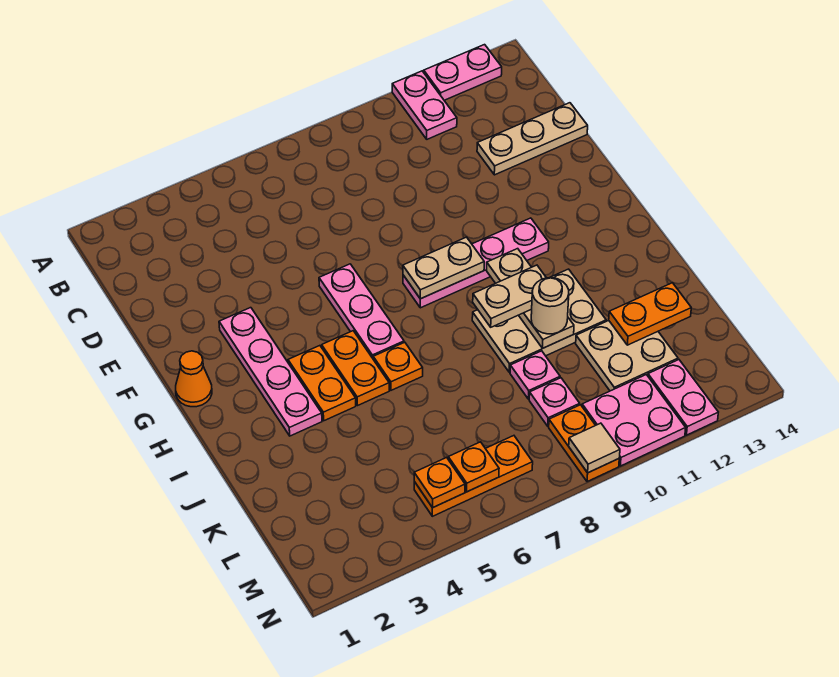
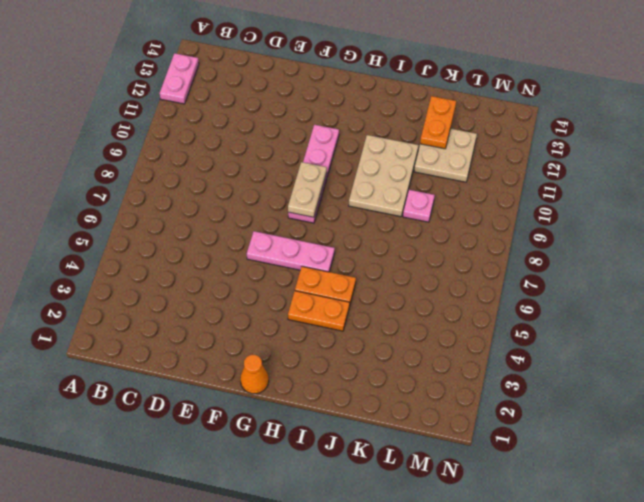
none -> pink plate A11:B11 level 1
none -> tan plate D12:D14 level 1
none -> pink plate F3:I3 level 1

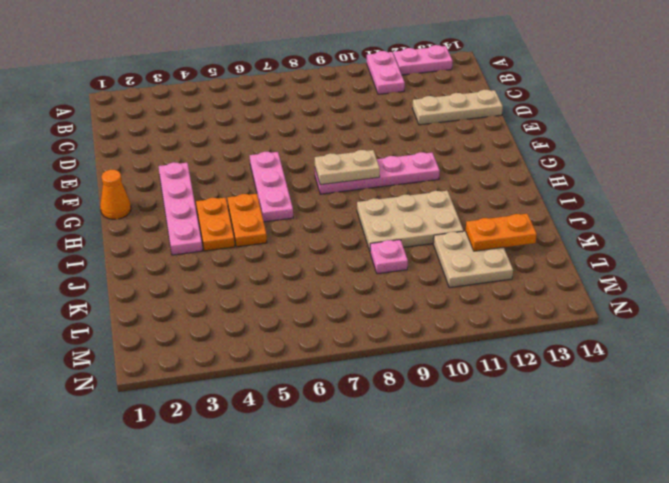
none -> orange plate I6 level 1
none -> pink plate L9 level 1
none -> orange plate M5:M7 level 1

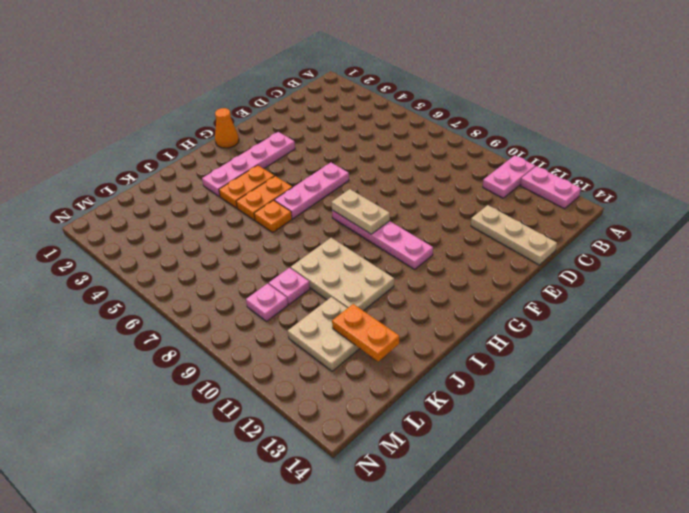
none -> orange plate M5:M7 level 1
none -> orange plate M9:N9 level 1
none -> pink plate M10:N11 level 1

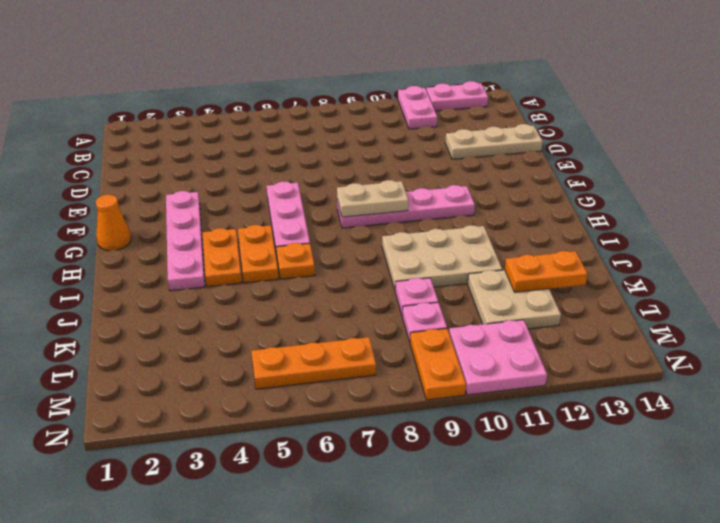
none -> pink plate M12:N12 level 1
none -> tan plate H10:J10 level 2
none -> orange plate M5 level 2

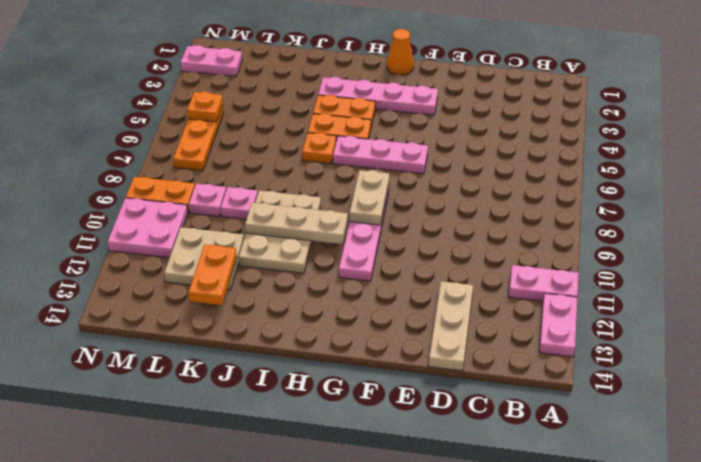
pink plate M2:N2 level 1 -> pink plate M12:N12 level 1
none -> orange plate M6 level 2
none -> tan tile N9 level 2
none -> tan plate I9:I10 level 3

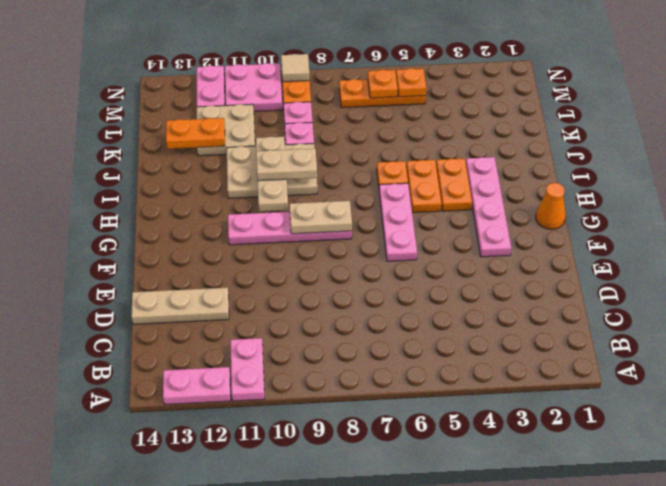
none -> tan round brick J10 level 3

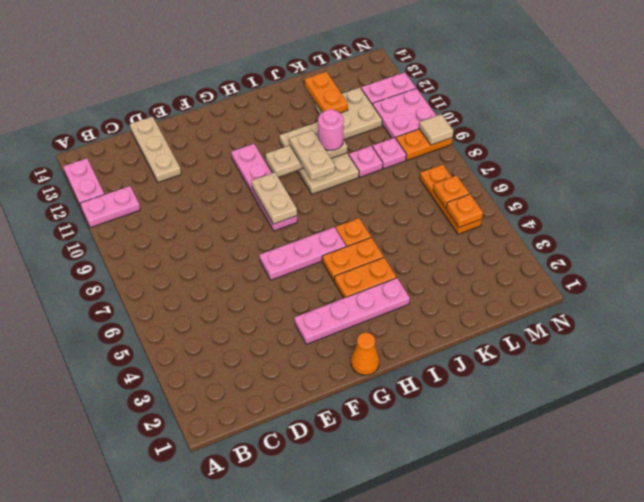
pink round brick J10 level 3 -> tan round brick J10 level 3

